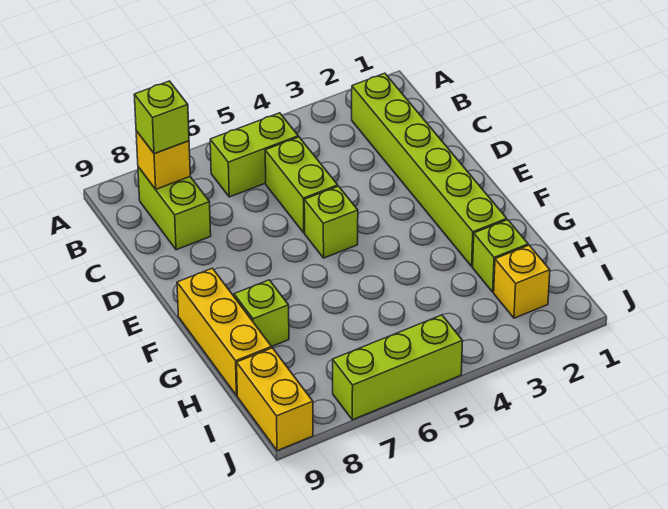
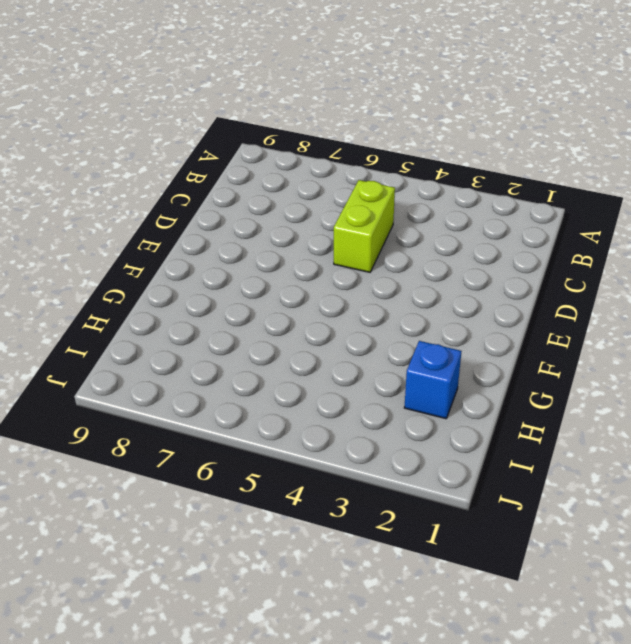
blue brick H2 level 1 -> lime brick H2 level 1
none -> lime brick B2:G2 level 1
none -> lime brick B5:B6 level 1
none -> lime brick B8:C8 level 1

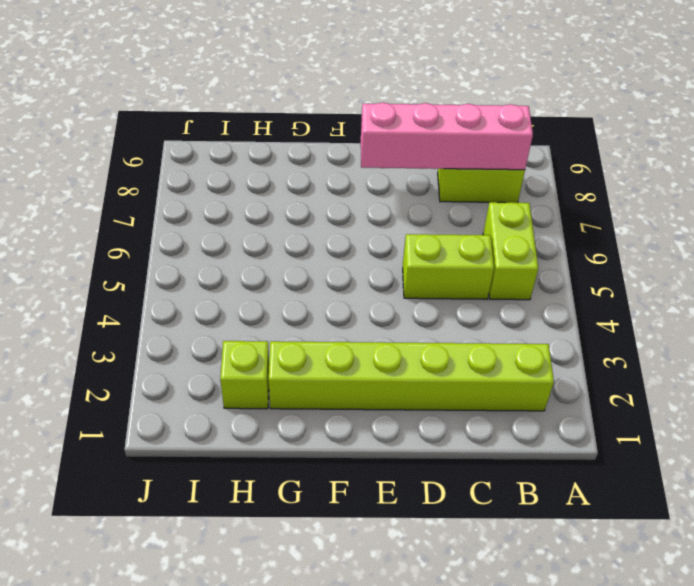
pink brick B8:E8 level 2 -> yellow brick B8 level 2
none -> lime brick E5 level 1
none -> yellow brick F9:H9 level 1
none -> lime brick G8 level 1

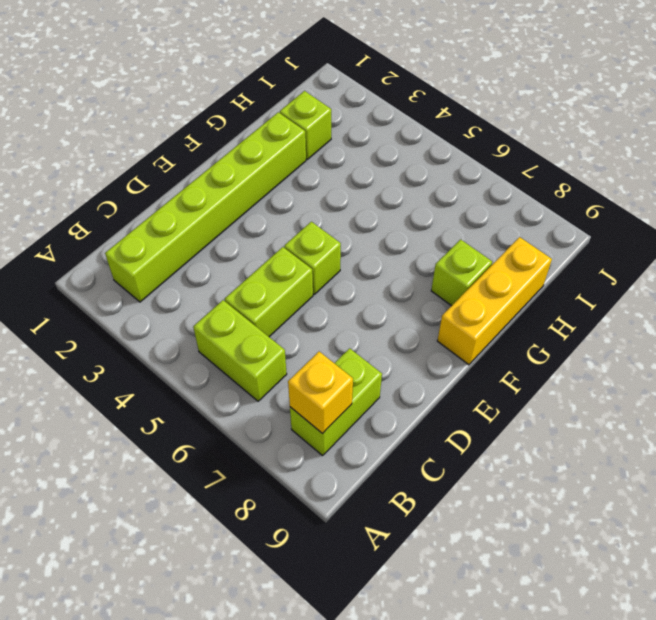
none -> yellow brick I2 level 1
none -> yellow brick I9:J9 level 1
none -> lime brick J5:J7 level 1

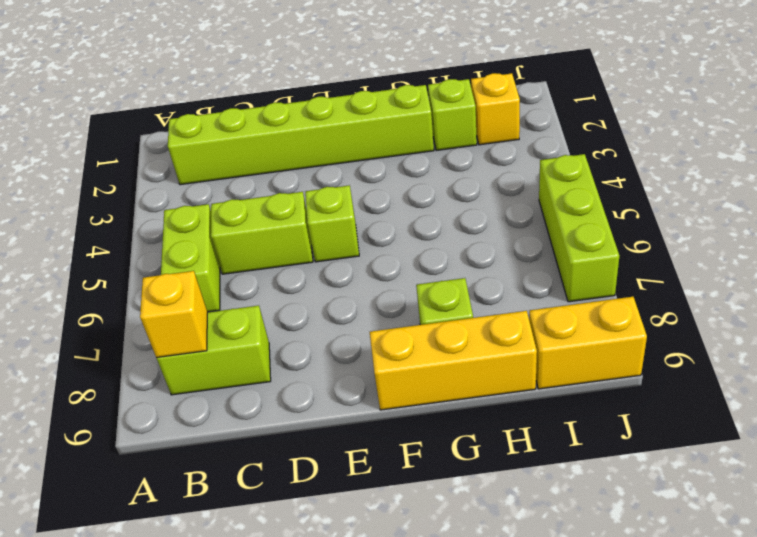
none -> lime brick B8 level 3

